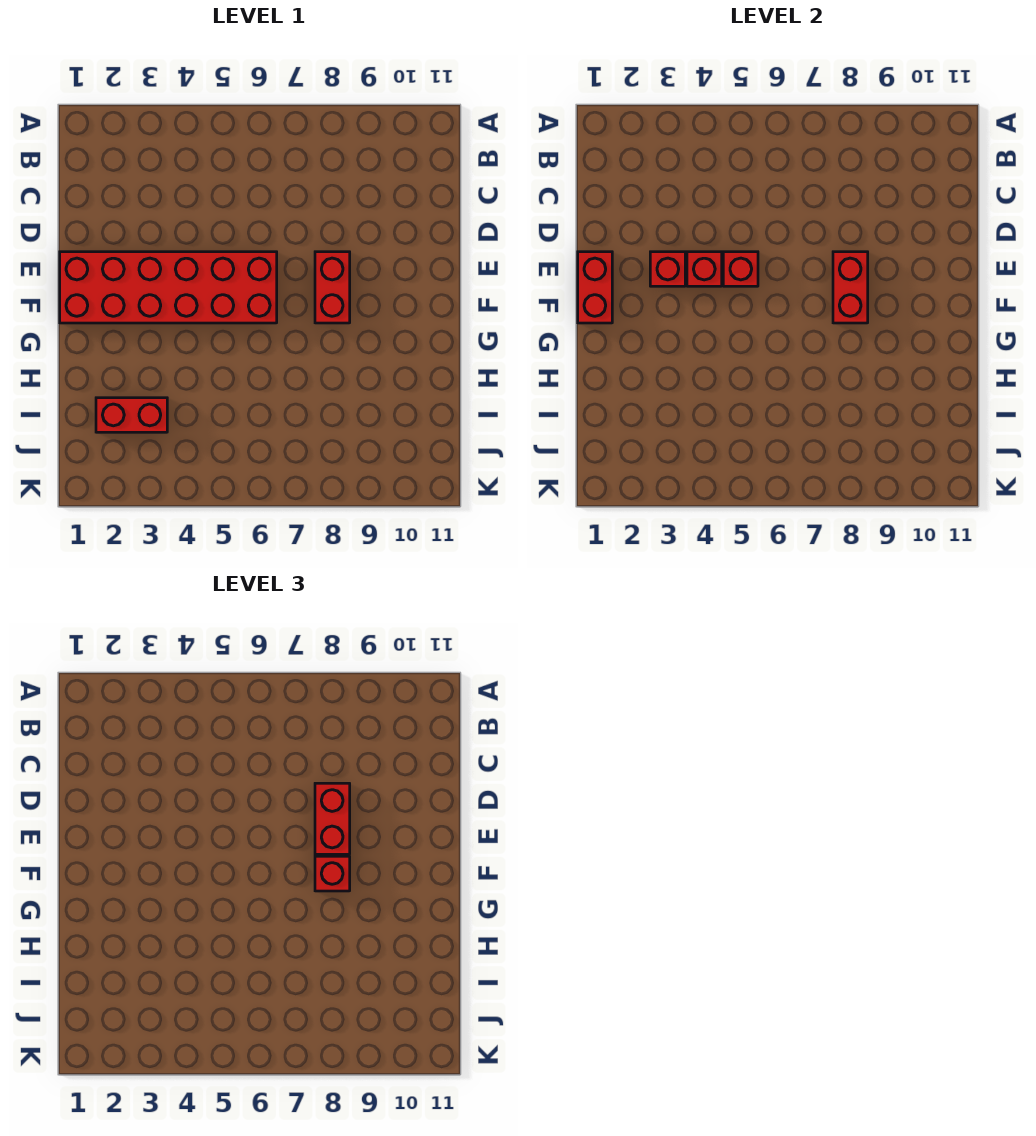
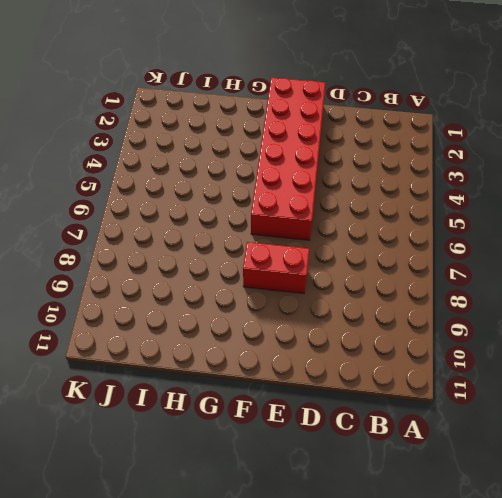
none -> red brick I2:I3 level 1
none -> red brick E1:F1 level 2

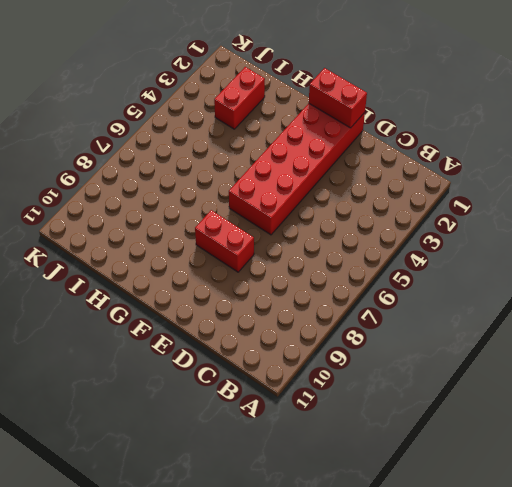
none -> red brick E3 level 2
none -> red brick E4 level 2

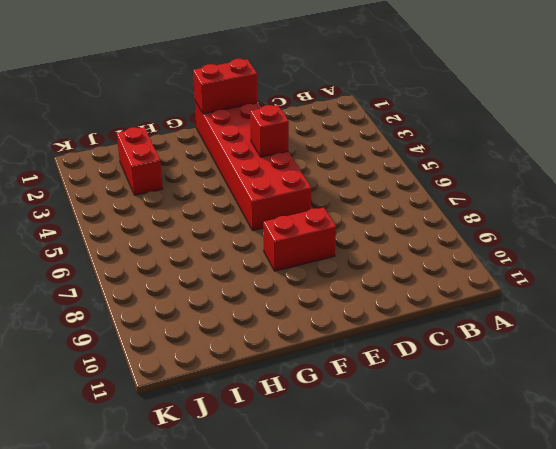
none -> red brick E3 level 2
none -> red brick E5 level 2

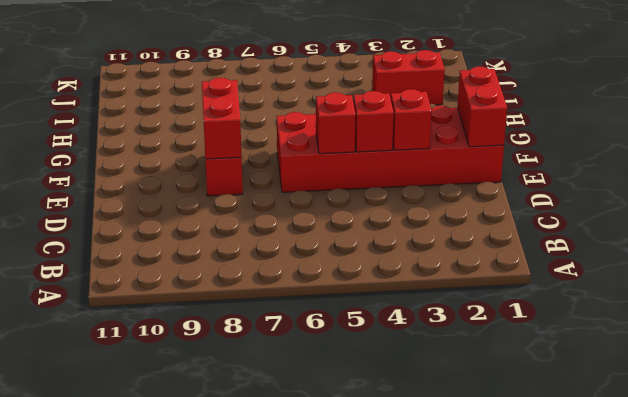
none -> red brick D8:E8 level 3
none -> red brick F8 level 3

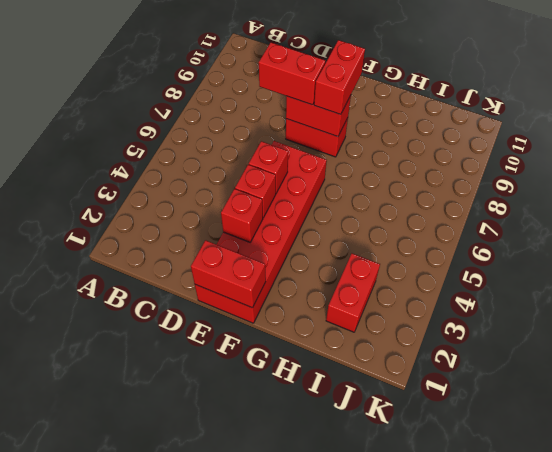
red brick F8:F9 level 3 -> red brick F8 level 3

